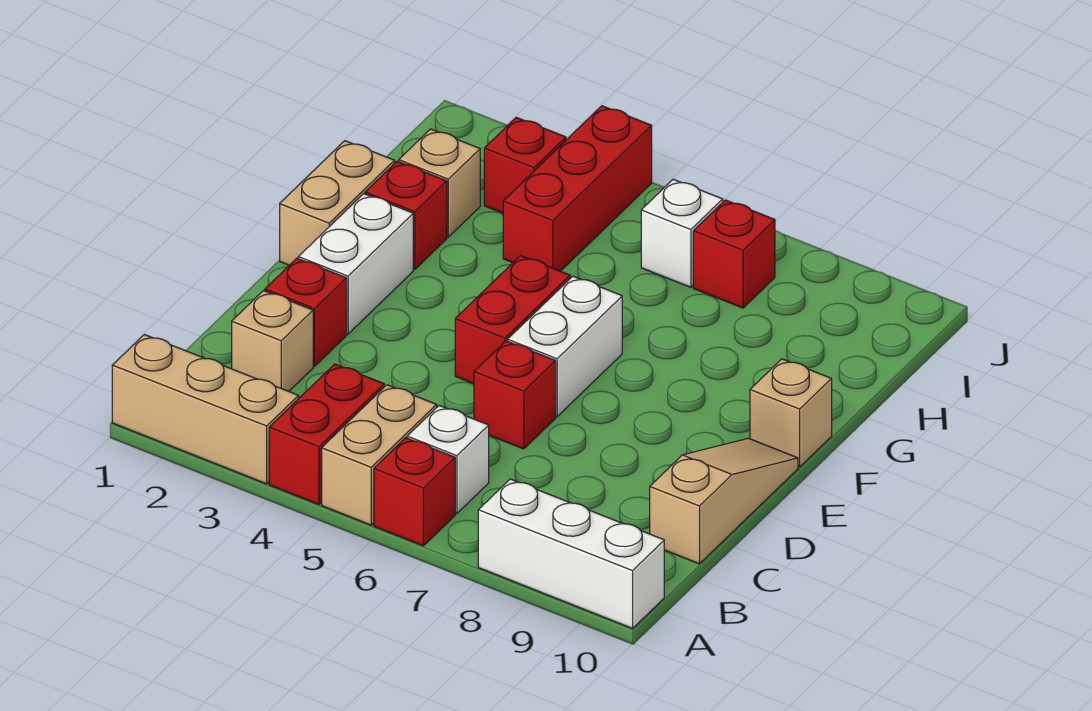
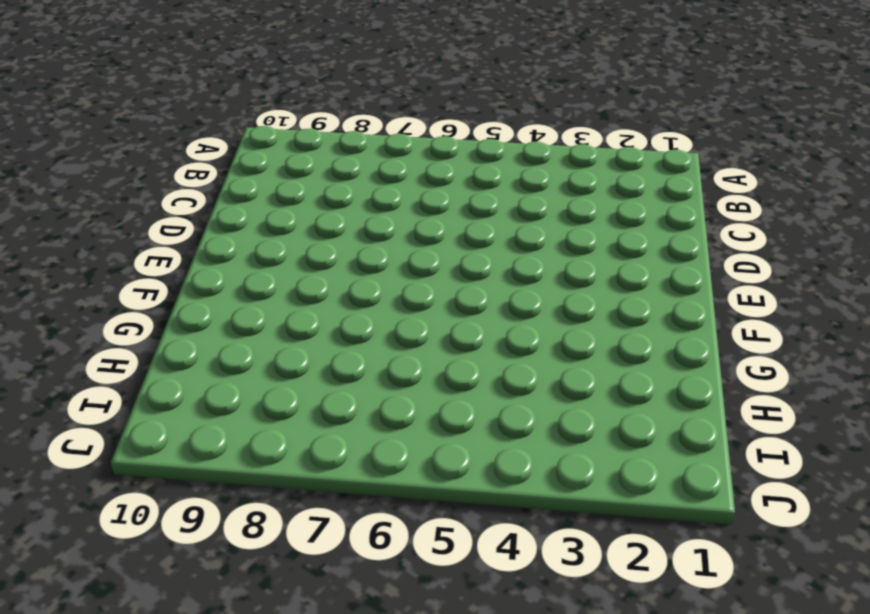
none -> tan brick A1:A3 level 1
none -> red brick A4:B4 level 1
none -> tan brick A5:B5 level 1

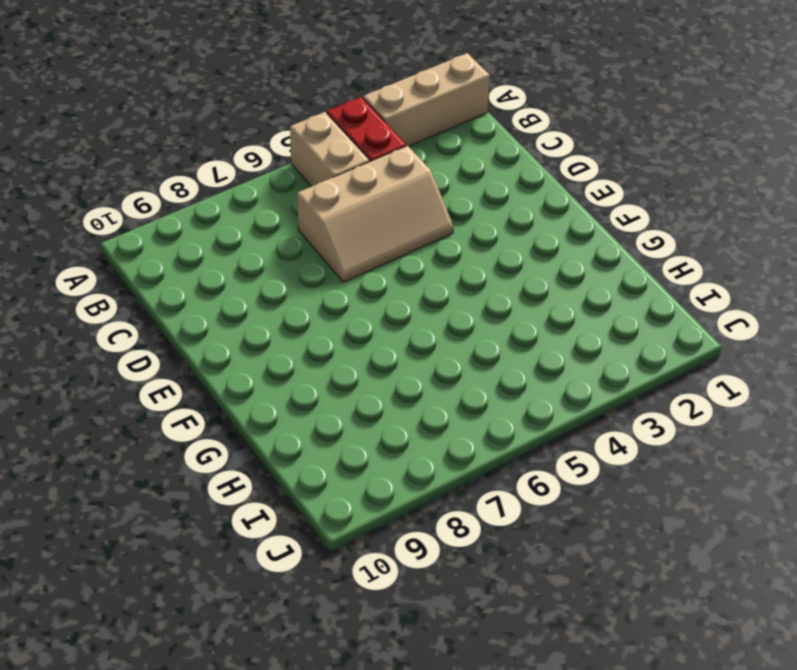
tan slope C4:D6 level 1 top C -> red brick D6 level 1
none -> red brick A6 level 1
none -> white brick A8:A10 level 1
none -> white brick B6 level 1

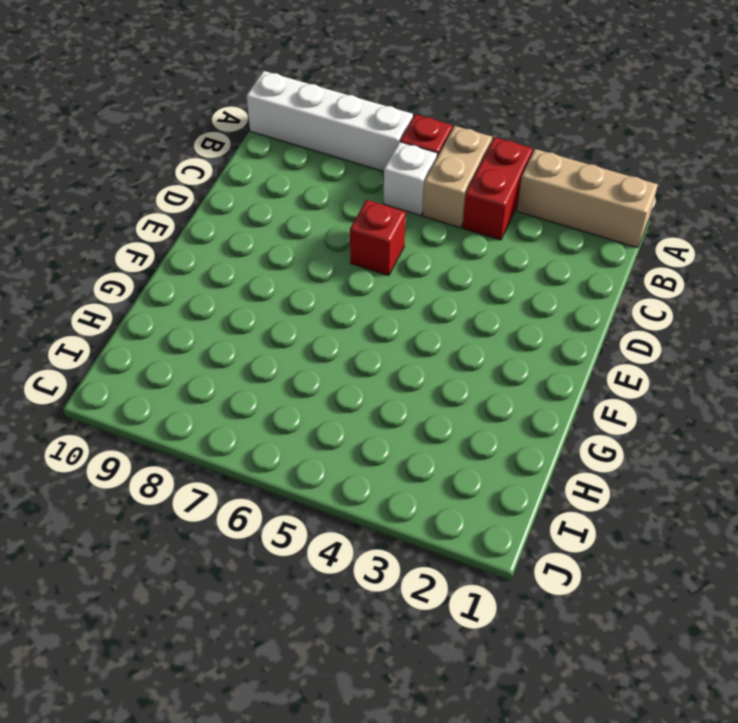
white brick A7:A10 level 1 -> white brick A8:A10 level 1
none -> tan brick C2 level 1
none -> tan slope C10:E10 level 1 top C
none -> red brick D2 level 1

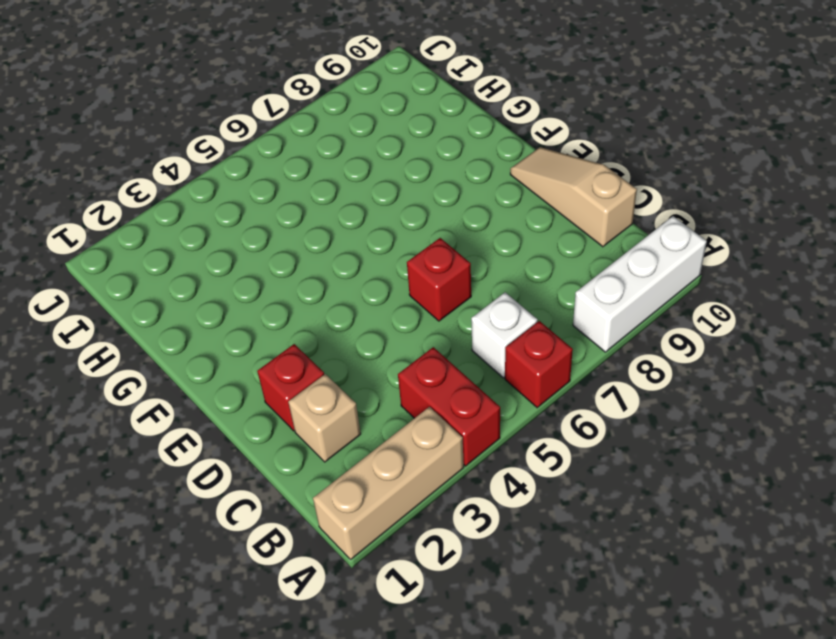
none -> tan brick A5:B5 level 1
none -> white brick E2:F2 level 1
none -> red brick E5:F5 level 1

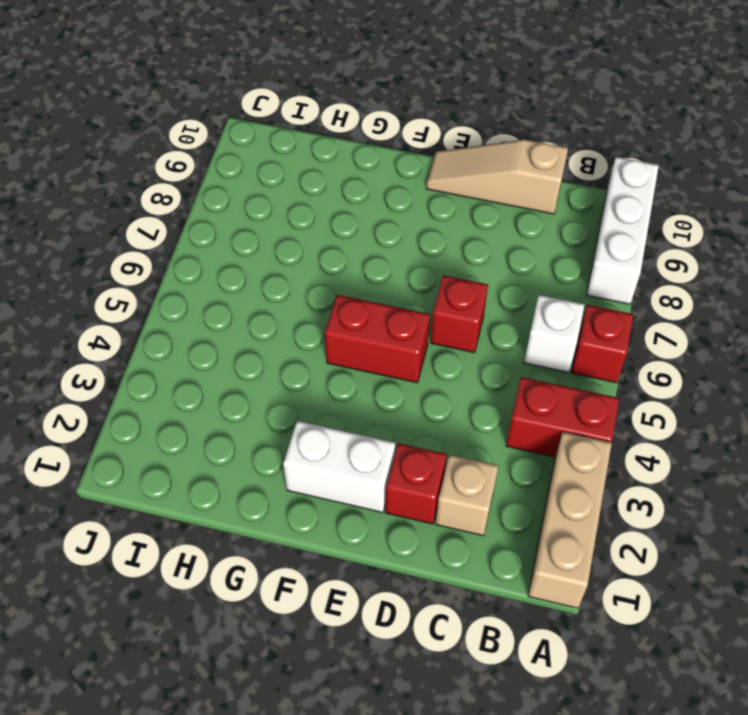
none -> tan brick A5:B5 level 1
none -> white brick E6:F6 level 1
none -> tan brick F1:G1 level 1

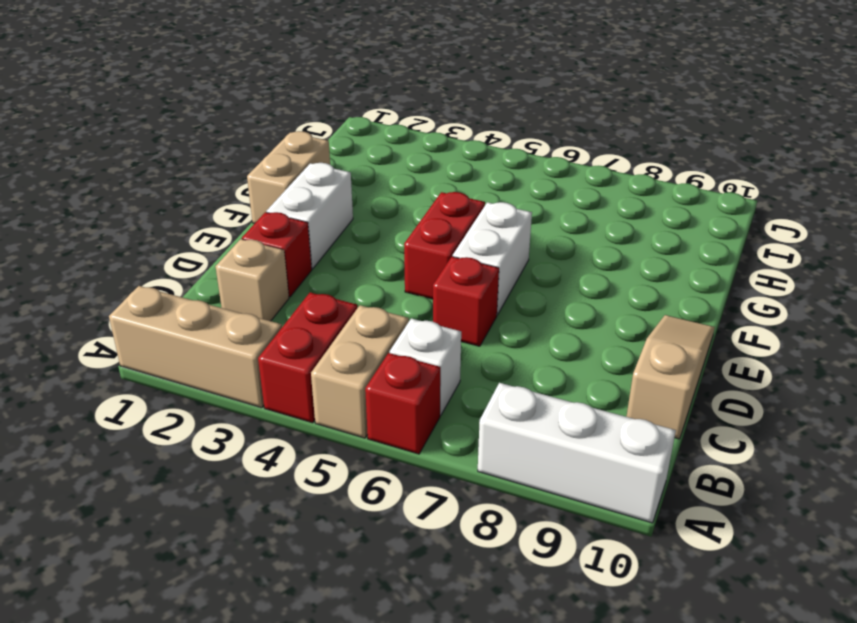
none -> tan brick F10 level 1
none -> red brick G2 level 1
none -> tan brick H2 level 1

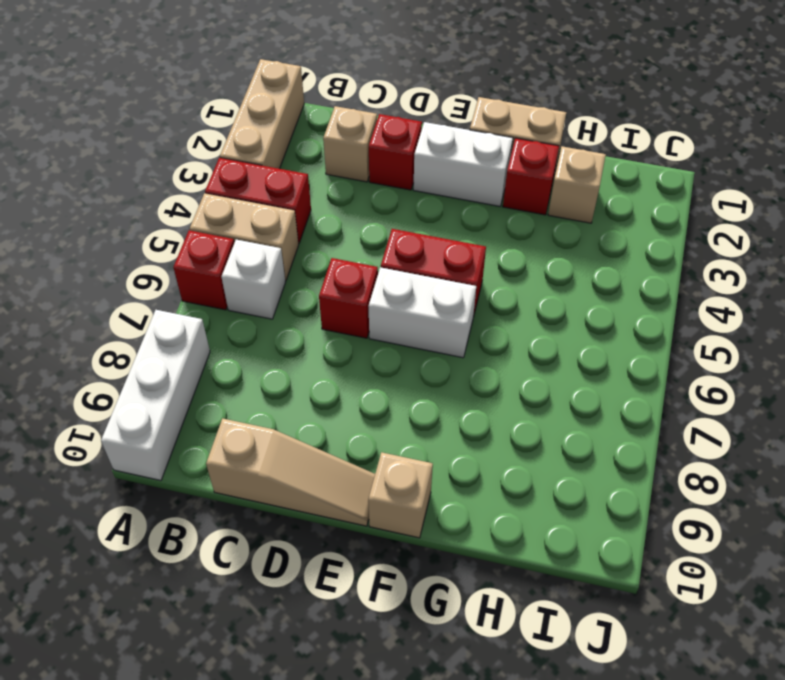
none -> red brick H4:J4 level 1
none -> red brick I3 level 1
none -> white brick I6 level 1

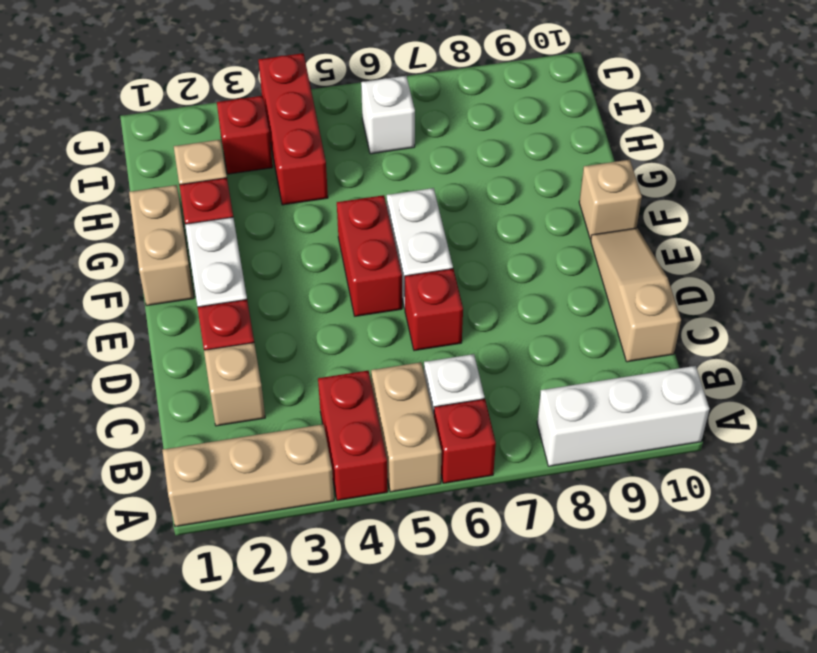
none -> red brick I7 level 1

